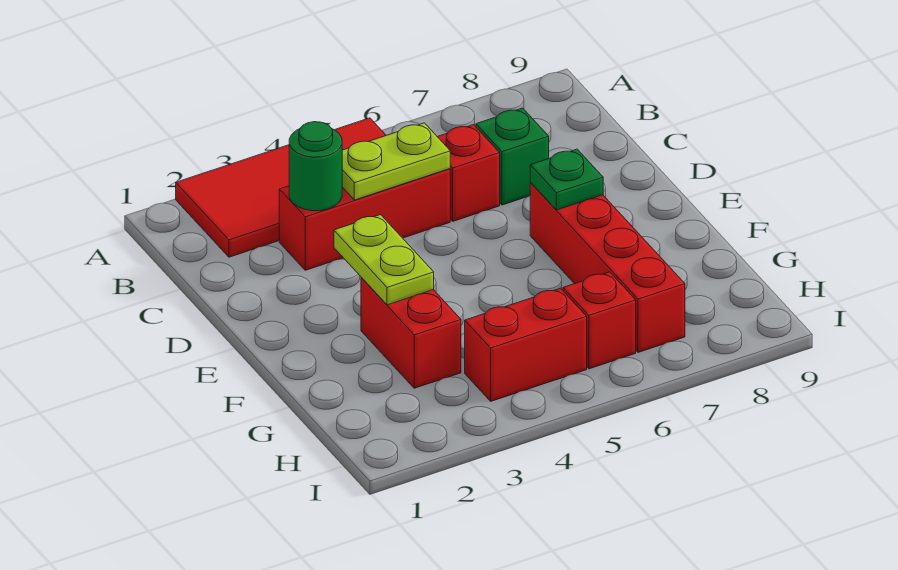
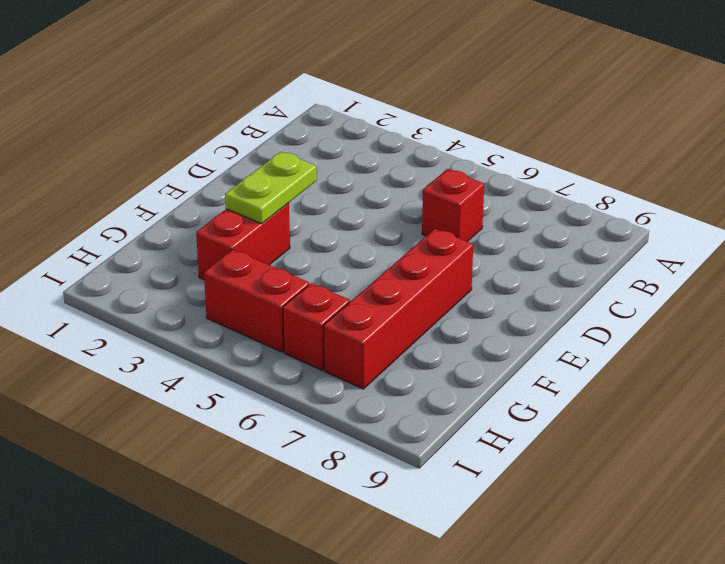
none -> red tile A2:B5 level 1
none -> red brick C3:C5 level 1
none -> green brick C7 level 1

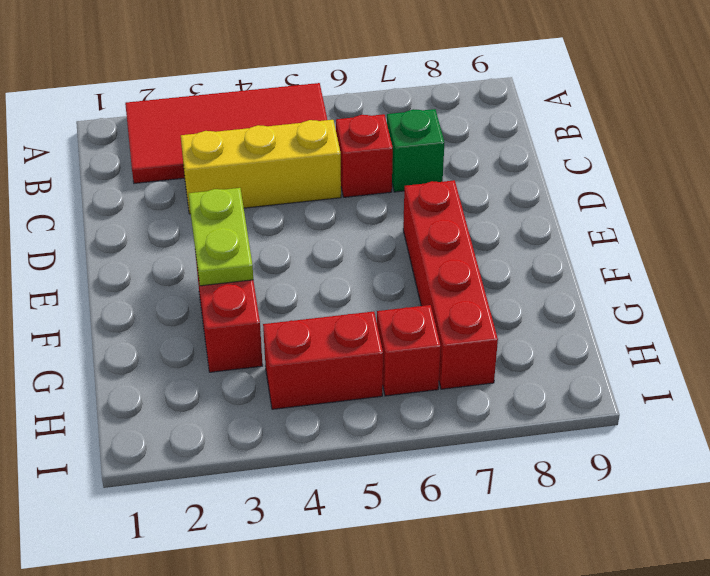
yellow brick C3:C5 level 1 -> red brick C3:C5 level 1
none -> green round brick C3 level 2
none -> lime plate C4:C5 level 2
none -> green plate E7 level 2

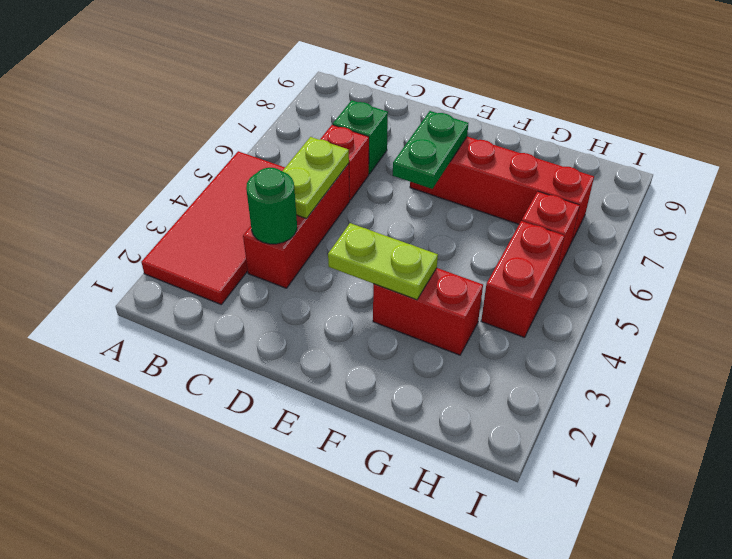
green plate E6:E7 level 2 -> green plate E7 level 2

